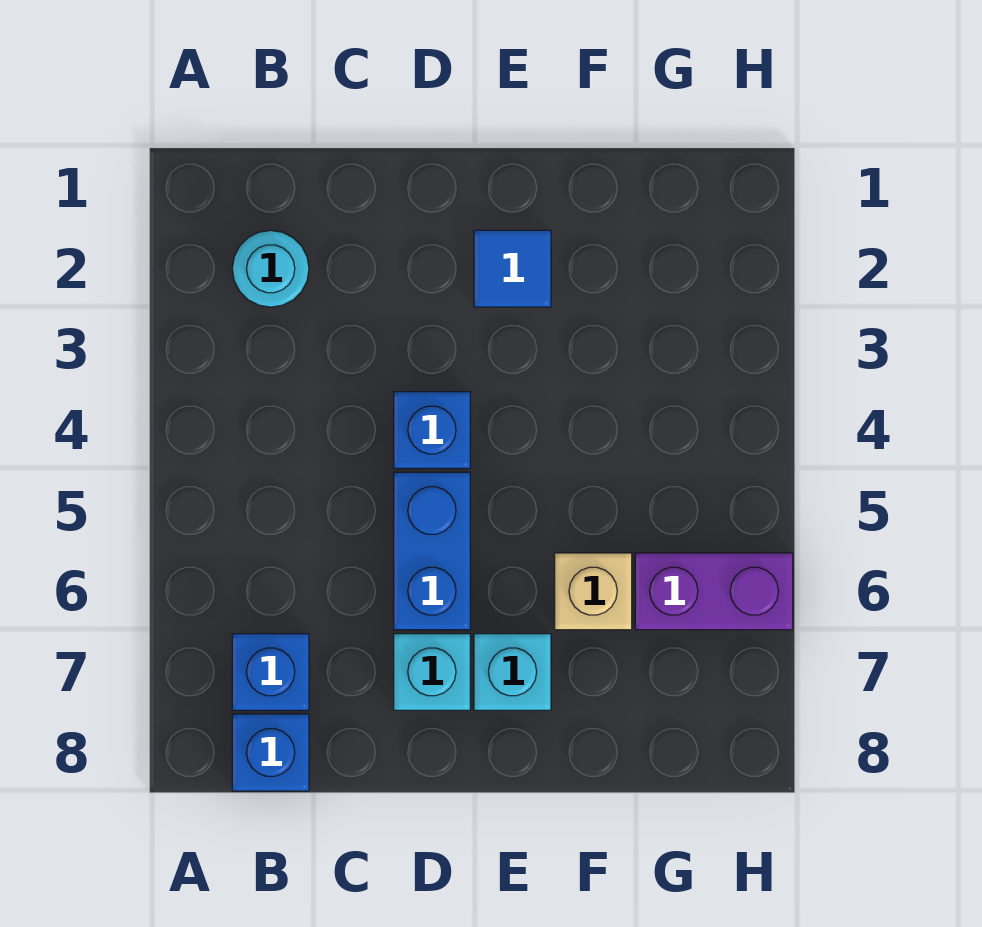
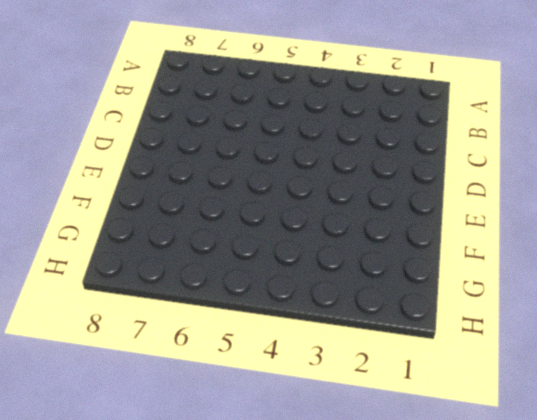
none -> cyan round brick B2 level 1
none -> blue brick B7 level 1

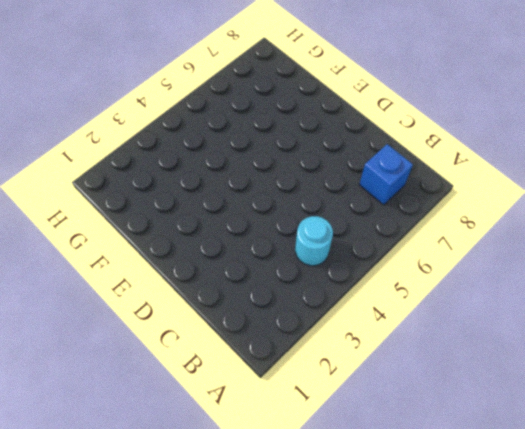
cyan round brick B4 level 1 -> cyan round brick B2 level 1
none -> blue brick B8 level 1
none -> blue brick D4 level 1

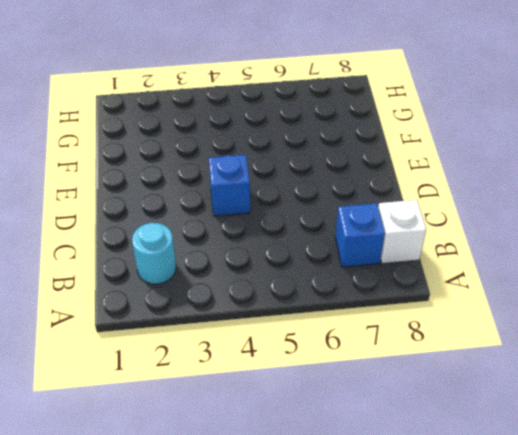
white brick B8 level 1 -> blue brick B8 level 1
none -> blue brick D5:D6 level 1
none -> cyan brick D7 level 1

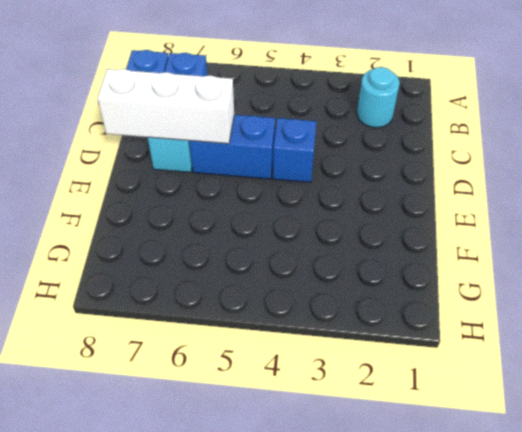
white brick D6:D8 level 2 -> none
none -> blue tile E2 level 1
none -> cyan brick E7 level 1

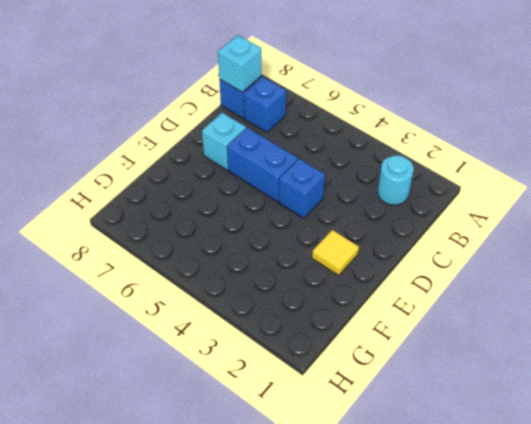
cyan brick B8 level 2 -> cyan brick E7 level 1
yellow tile E2 level 1 -> blue tile E2 level 1
none -> tan brick F6 level 1
none -> purple brick G6:H6 level 1

